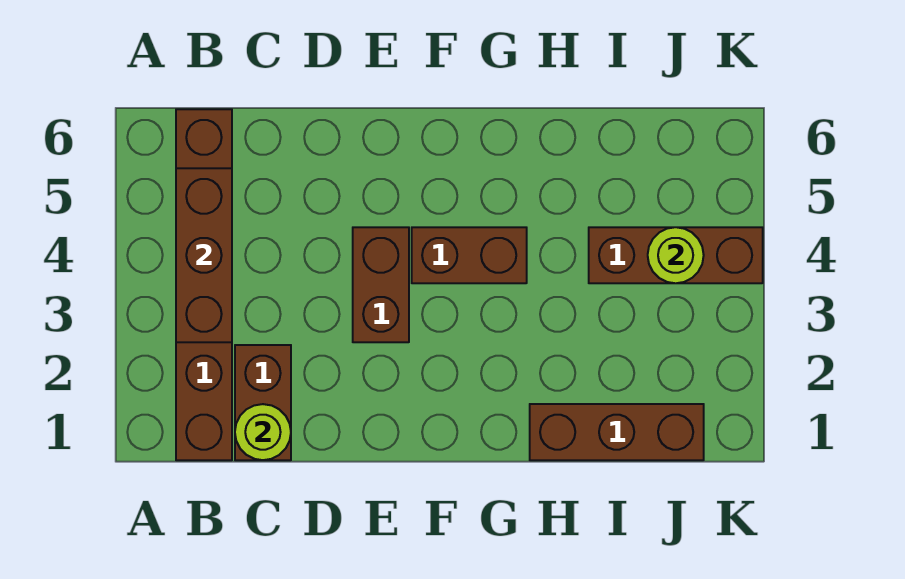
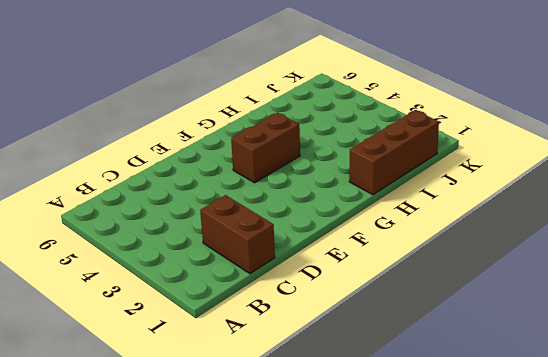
none -> brown brick B1:B6 level 1
none -> brown brick E3:E4 level 1

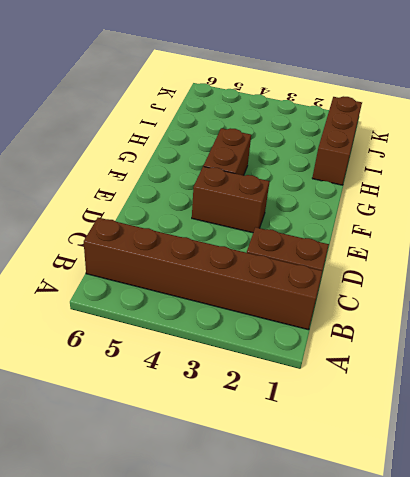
none -> brown brick I4:K4 level 1
none -> brown brick B3:B5 level 2

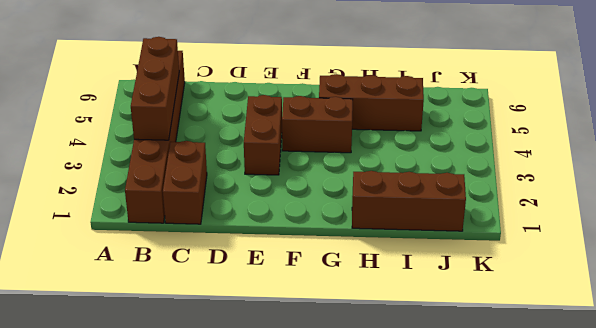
brown brick G5:I5 level 1 -> brown brick I4:K4 level 1
none -> lime round brick C1 level 2
none -> lime round brick J4 level 2

